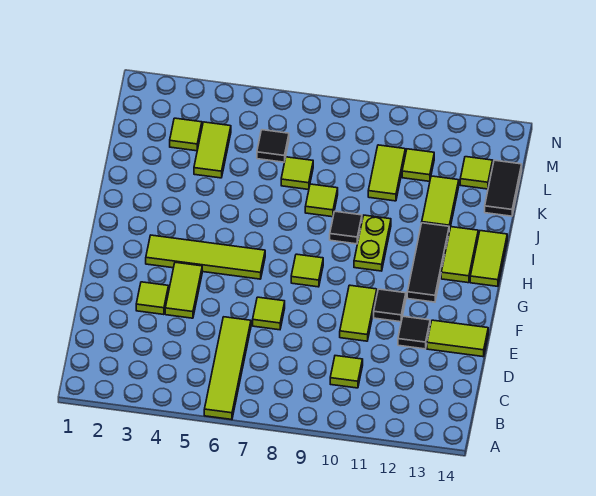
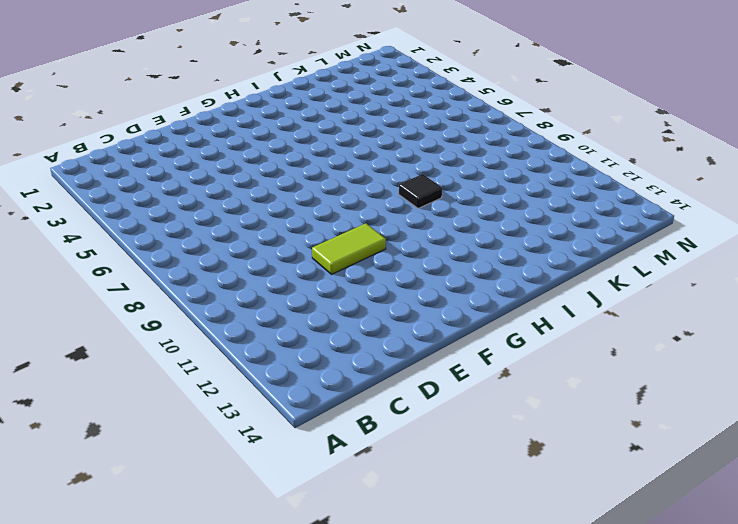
none -> lime tile A6:D6 level 1
none -> lime tile C10 level 1
none -> lime tile E3 level 1

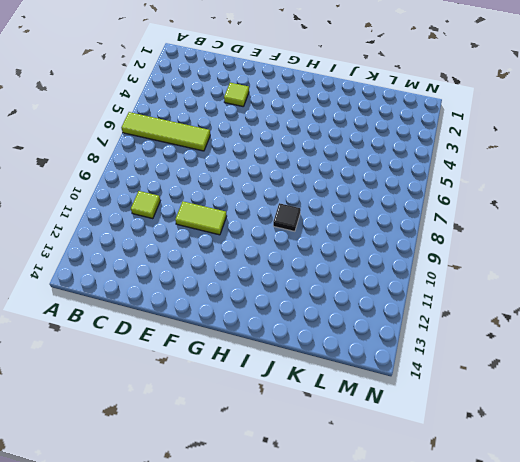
none -> lime tile E4:F4 level 1
none -> lime tile E7 level 1
none -> black tile E12 level 1

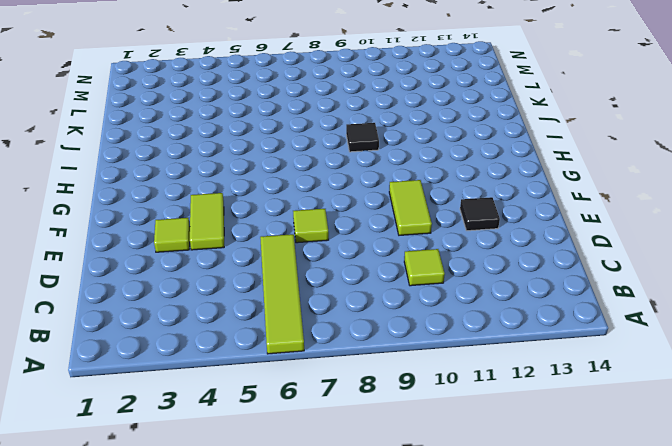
none -> lime tile E13:E14 level 1
none -> black tile F11 level 1
none -> lime tile G3:G6 level 1

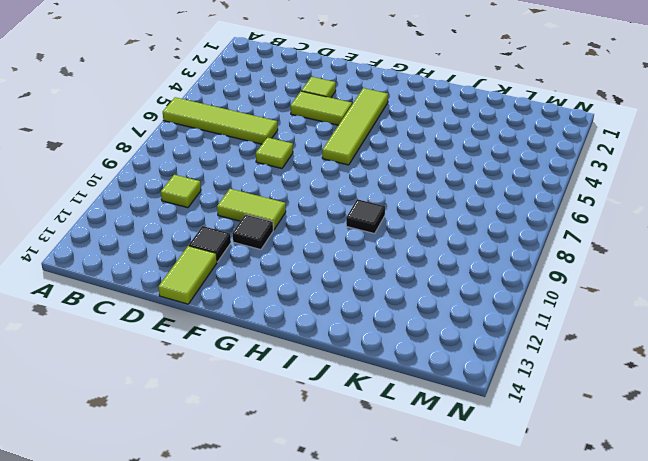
none -> lime tile G8 level 1
none -> black tile G12:I12 level 1
none -> lime plate H10:I10 level 1

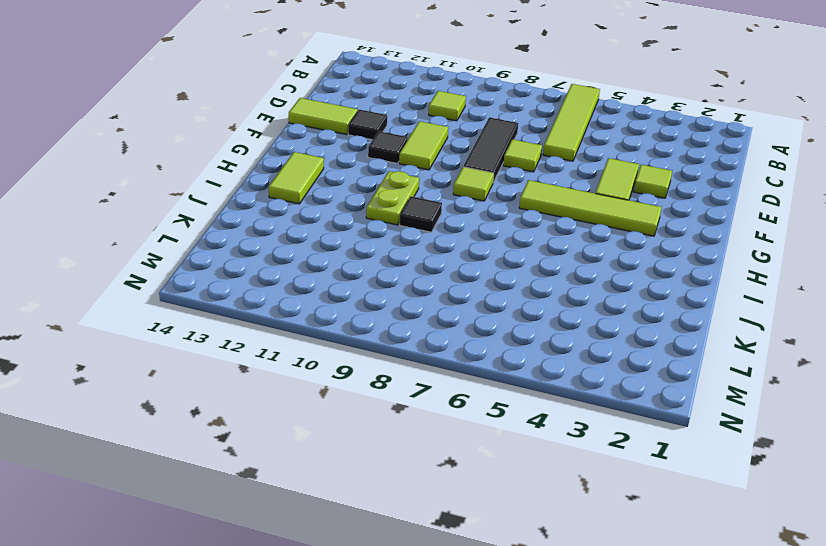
black tile D8:F8 level 1 -> black tile G12:I12 level 1
none -> lime tile H14:I14 level 1
none -> lime tile J8 level 1
none -> lime tile J12:K12 level 1

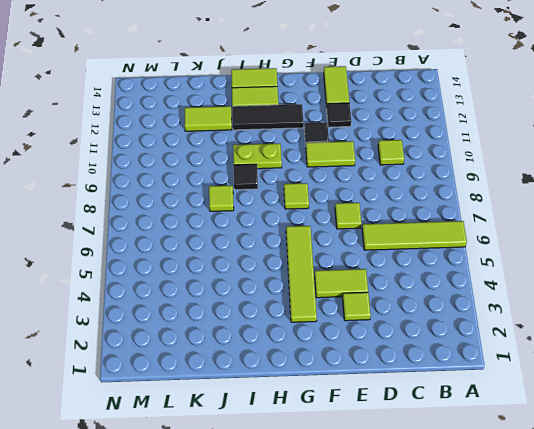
none -> lime tile K4:L4 level 1
none -> lime tile K7 level 1
none -> lime tile K10:L10 level 1

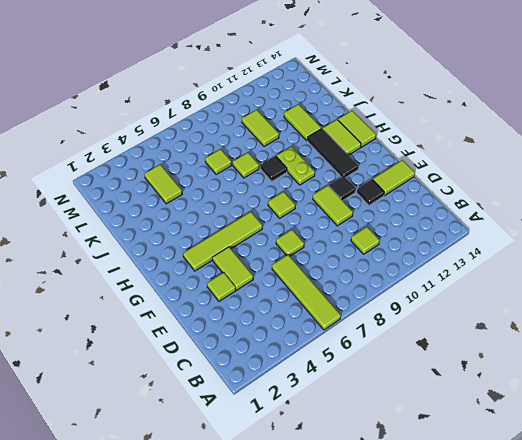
none -> black tile K14:L14 level 1
none -> lime tile L3 level 1
none -> black tile L6 level 1

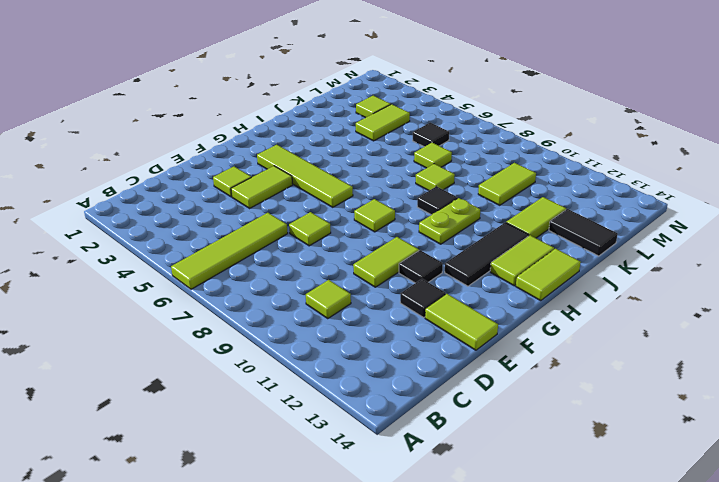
black tile K13:K14 level 1 -> black tile K14:L14 level 1
none -> lime tile L11 level 1
none -> lime tile L13 level 1

